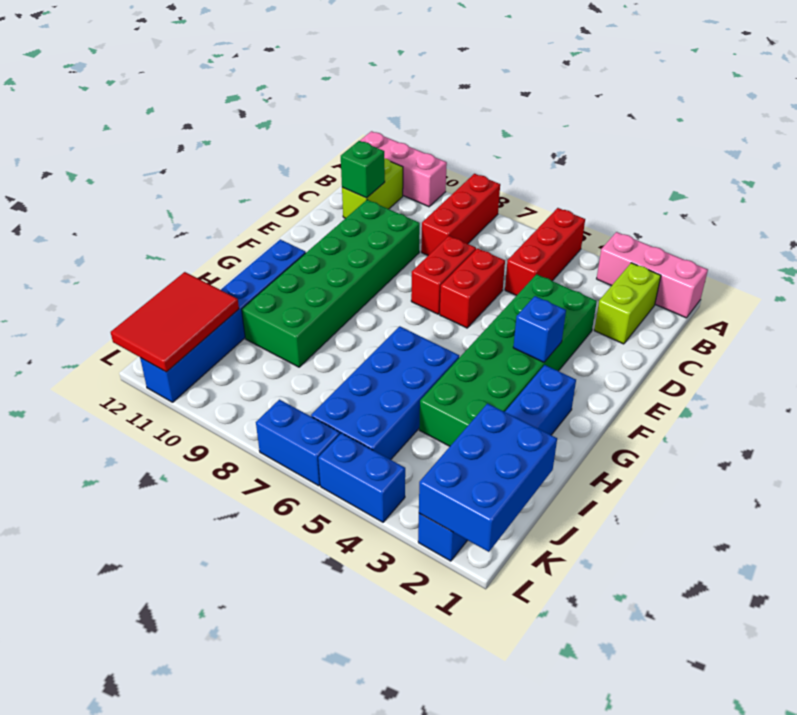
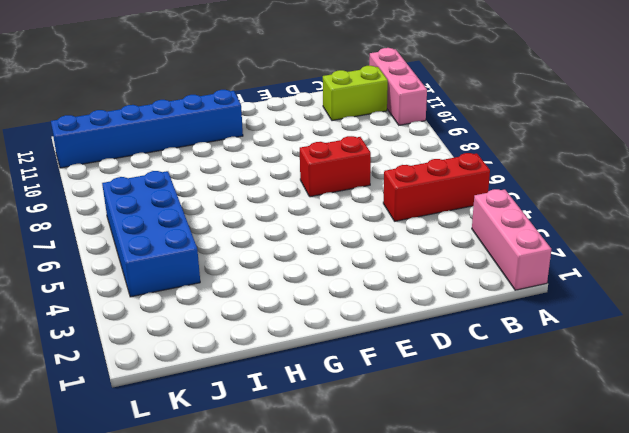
blue brick J4:K7 level 1 -> blue brick H5:K6 level 1
none -> red brick A8:C8 level 1
none -> lime brick B2:C2 level 1
none -> green brick D3:I4 level 1

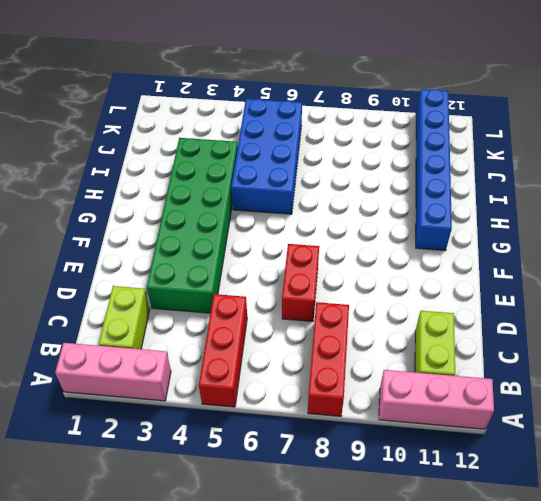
none -> red brick D6:E6 level 1
none -> green brick D9:I10 level 1
none -> blue brick G2:L2 level 1

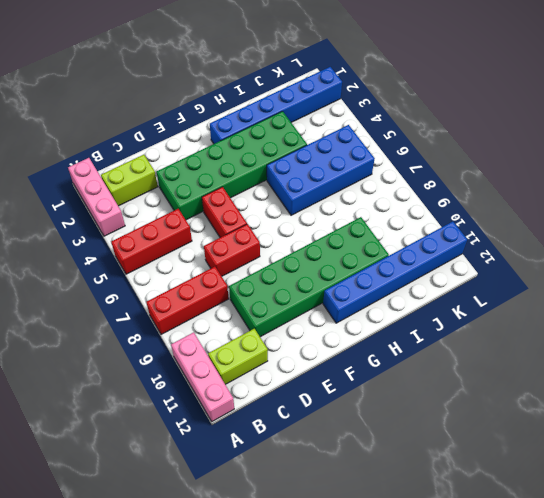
red brick E5:E6 level 1 -> red brick D6:E6 level 1
none -> blue brick L4:L5 level 1
none -> blue brick L6:L7 level 1
none -> green brick C11 level 2

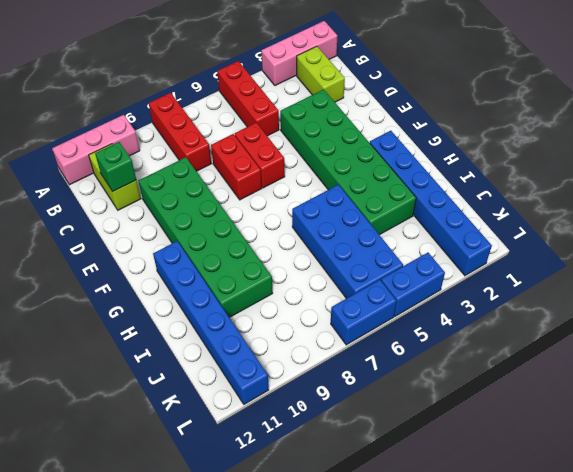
none -> blue brick F3 level 2
none -> blue brick J1:L2 level 2
none -> red tile J11:L12 level 2

